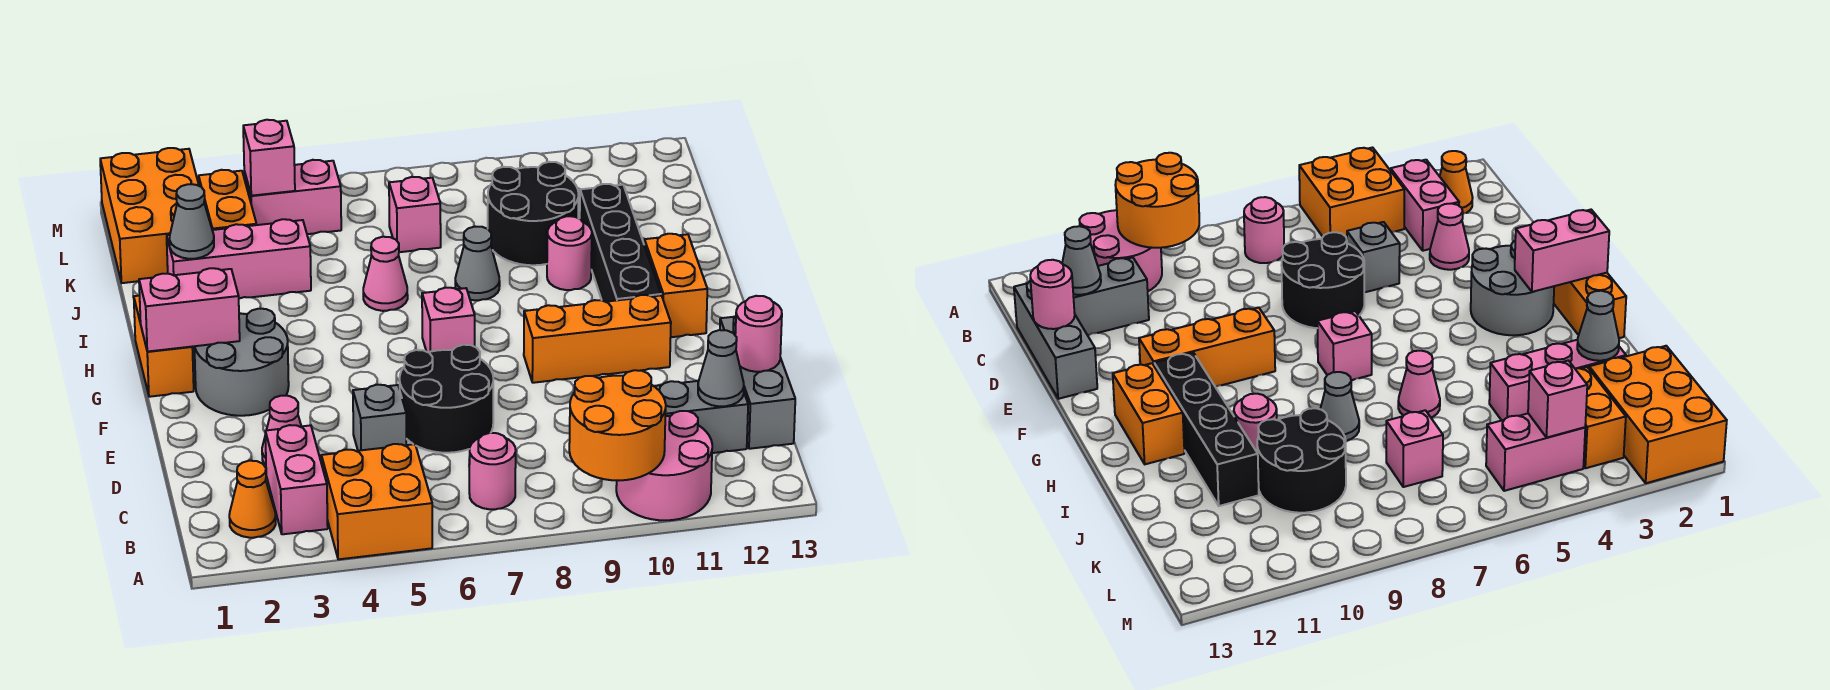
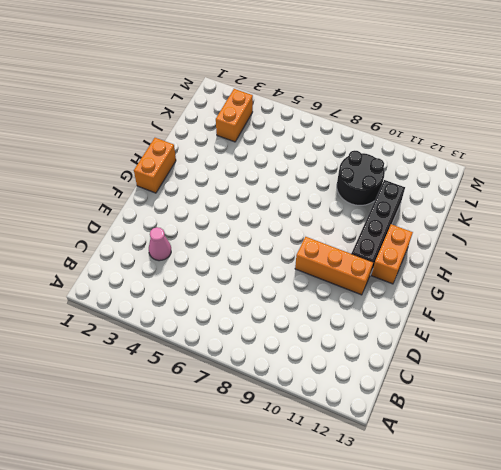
none -> orange brick A4:B5 level 1
none -> pink round brick A10:B11 level 1
none -> orange cone B2 level 1
none -> pink brick B3:C3 level 1

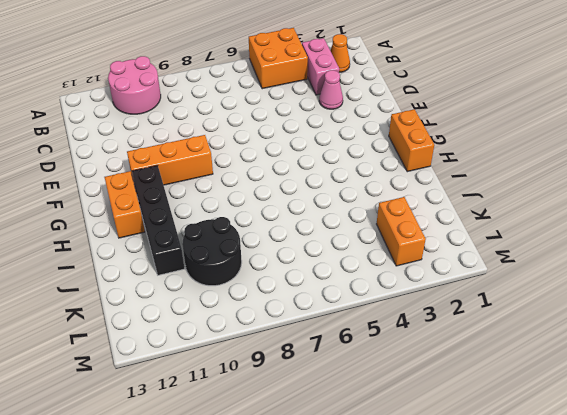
none -> pink round brick B7 level 1
none -> grey brick C11:C12 level 1
none -> grey brick C13:E13 level 1
none -> grey brick D5 level 1

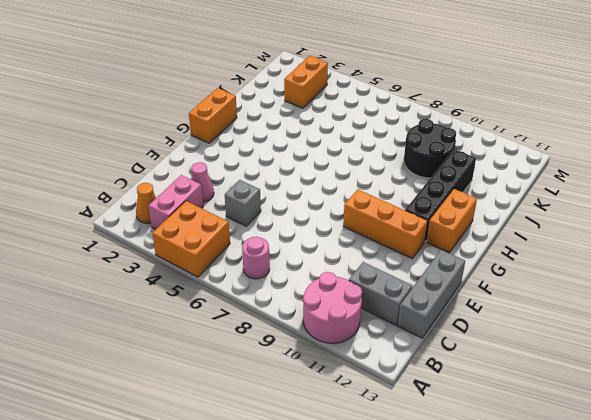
none -> black round brick D6:E7 level 1
none -> grey round brick F2:G3 level 1
none -> pink brick G7 level 1
none -> pink cone I6 level 1

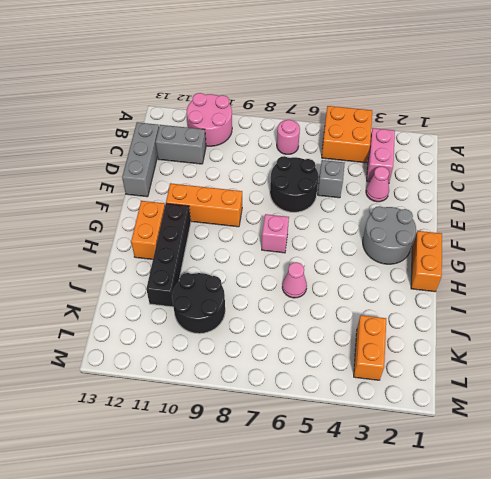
none -> orange cone B2 level 1
none -> grey cone I8 level 1
none -> pink round brick I10 level 1
none -> pink brick J2:J4 level 1

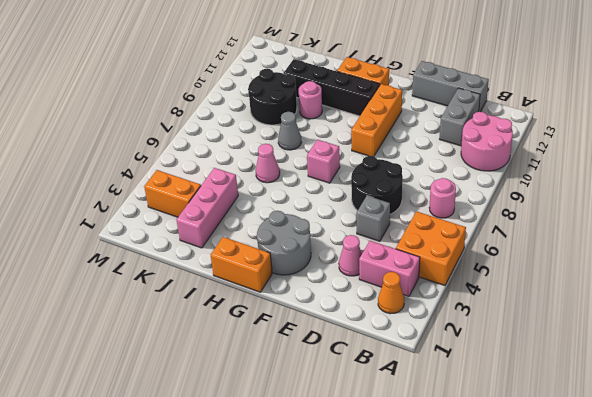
none -> orange brick K1:M2 level 1
none -> pink brick K7 level 1
none -> pink brick L4:L5 level 1
none -> orange round brick A9:B10 level 2

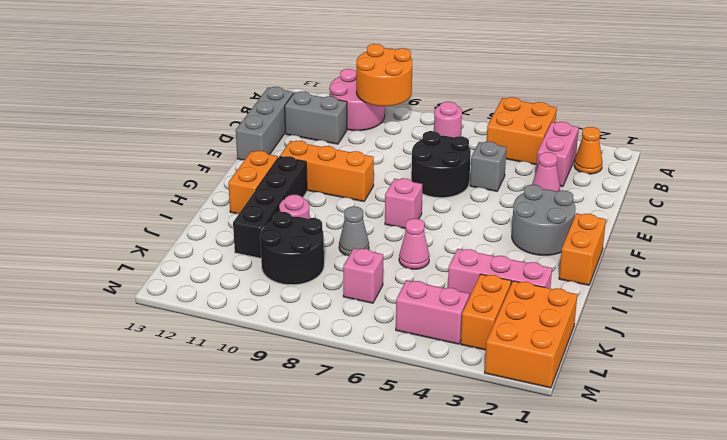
none -> grey cone C12 level 2
none -> pink round brick D13 level 2
none -> pink brick G1:G2 level 2
none -> grey cone J2 level 2

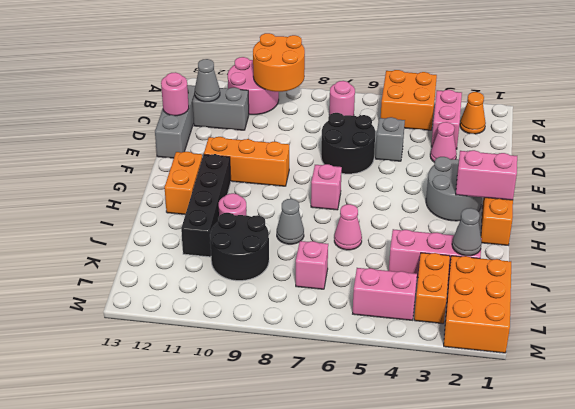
none -> pink brick L4 level 2

